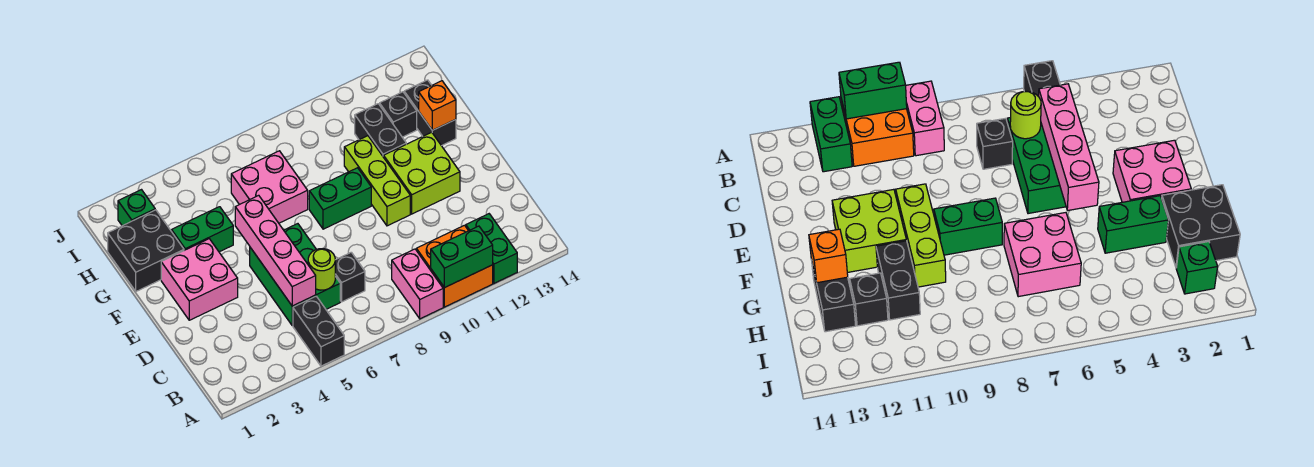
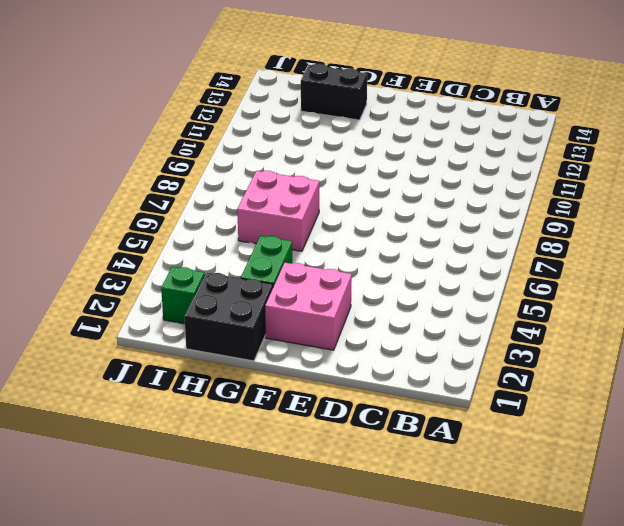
none -> black brick A5:B5 level 1
none -> pink brick A9:B9 level 1
none -> orange brick A10:B11 level 1

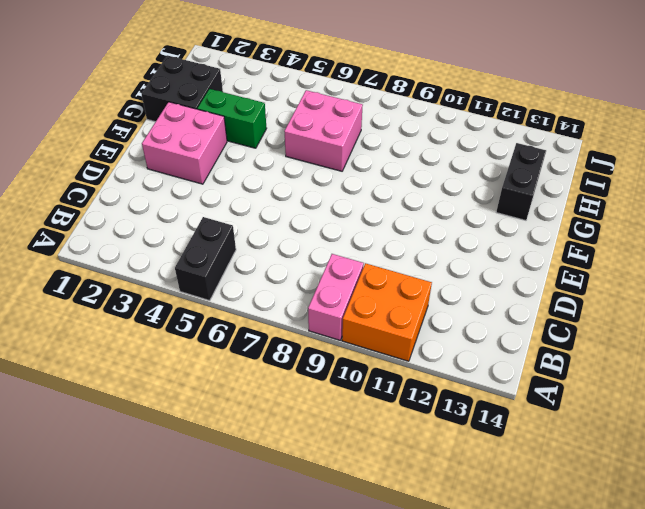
none -> green brick A12:B12 level 1
none -> green brick C5:E6 level 1
none -> black brick C7 level 1

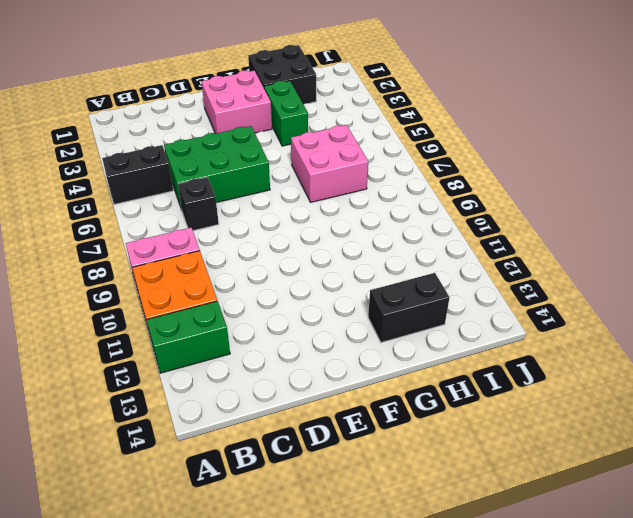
none -> lime brick E10:G10 level 1
none -> lime brick E11:F12 level 1
none -> green brick F8:F9 level 1

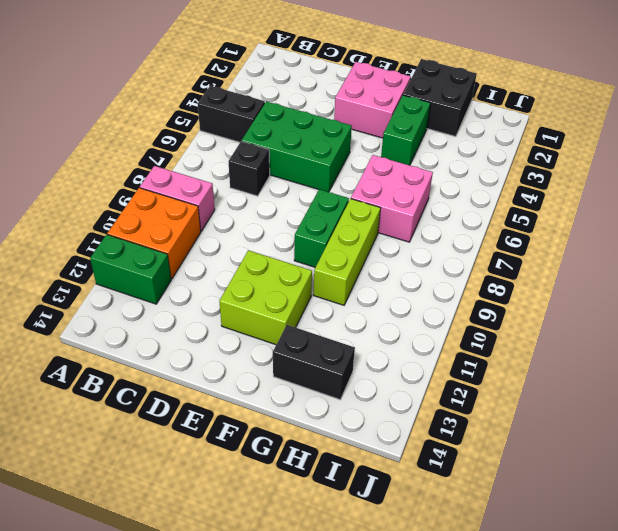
lime brick G8:G10 level 1 -> lime brick E10:G10 level 1
none -> black brick G11:H11 level 1
none -> black brick H12 level 1
none -> green brick I2 level 1

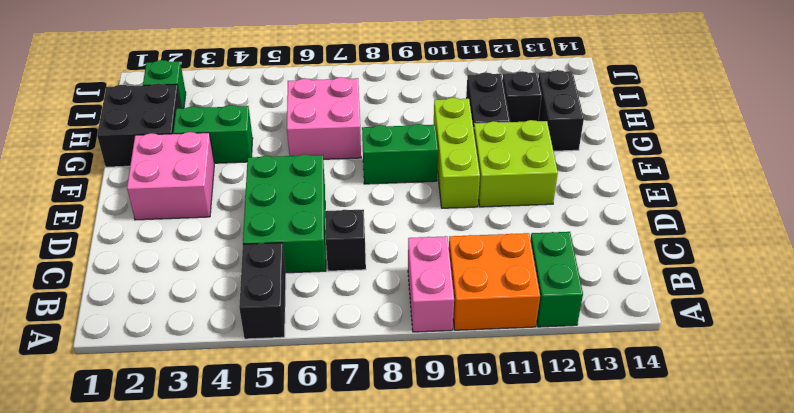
none -> green brick A10:A11 level 2
none -> pink brick C5:F5 level 2
none -> lime round brick C6 level 2

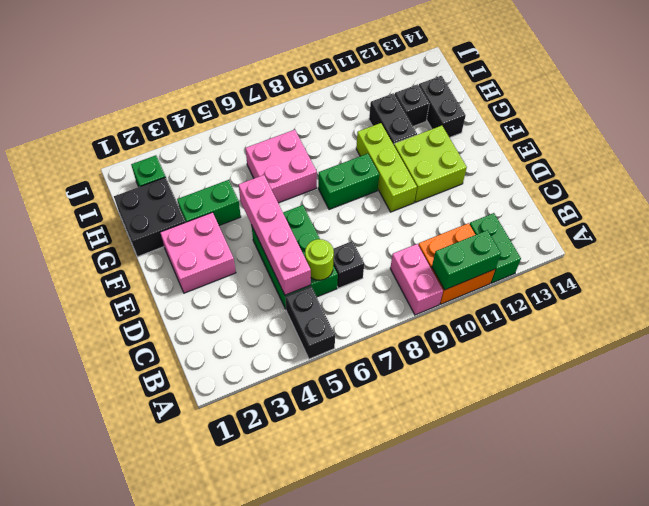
none -> orange brick G13 level 2

